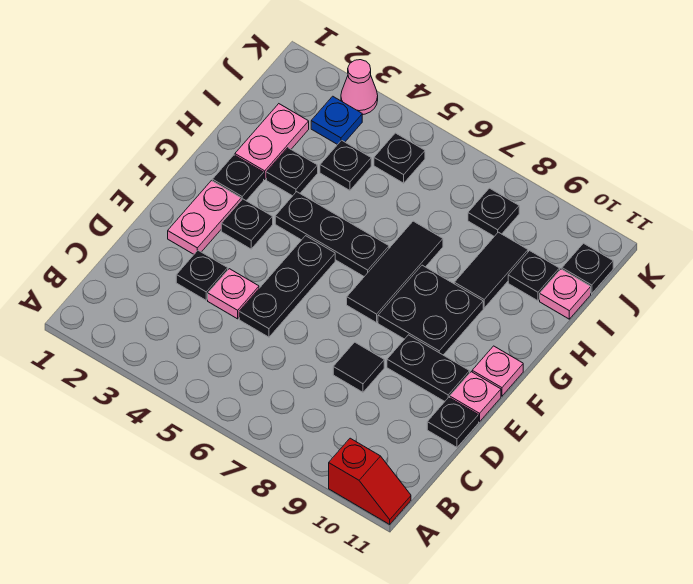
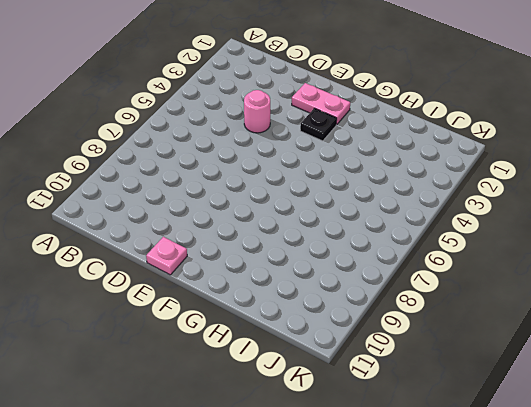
pink round brick D4 level 1 -> pink plate D4 level 1
none -> red slope A10:A11 level 1 top 10
none -> black plate D3 level 1
none -> black plate D5:F5 level 1

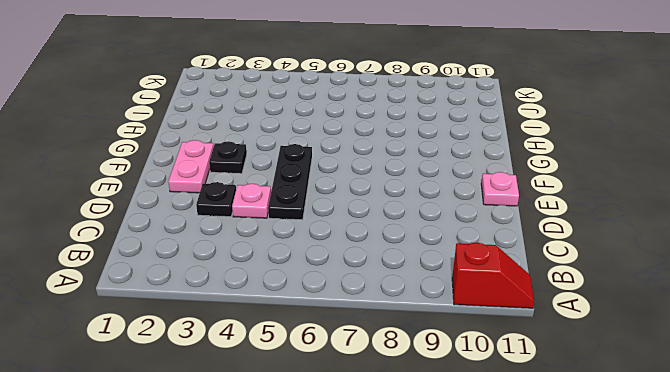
none -> black tile D8 level 1
none -> black plate D11 level 1
none -> black plate E9:E10 level 1

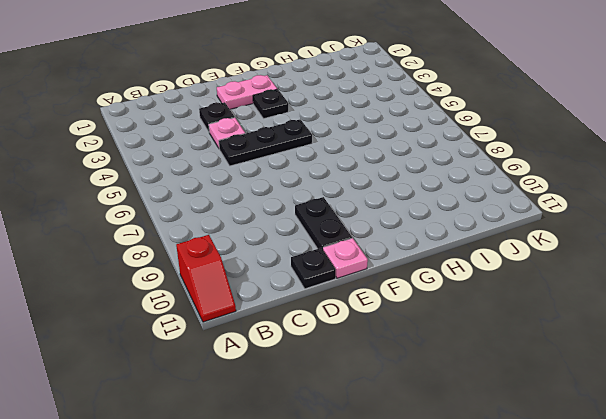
none -> black tile D8 level 1
none -> black tile F7:H7 level 1
none -> black plate F8:G9 level 1

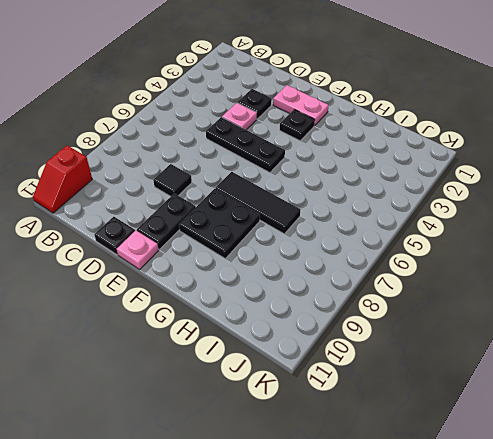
none -> pink plate F11 level 1
none -> black plate G2 level 1
none -> black plate G4:G6 level 1

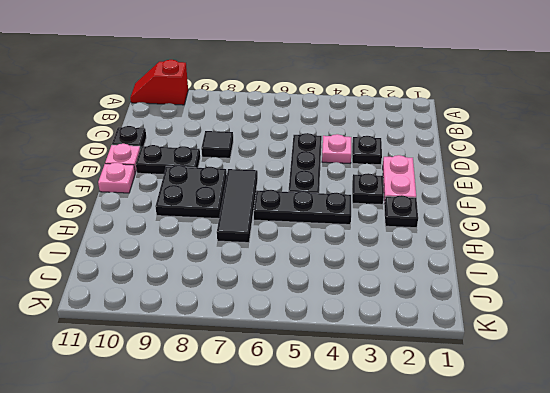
none -> pink plate H2:I2 level 1
none -> black plate H3 level 1
none -> black tile H9:I9 level 1

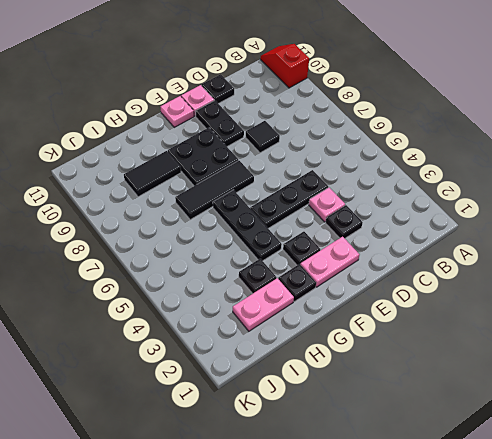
none -> black plate I4 level 1
none -> black plate I10 level 1
none -> pink plate I11 level 1

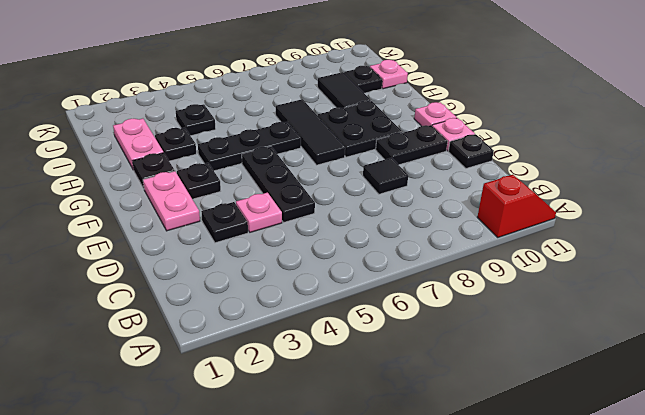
none -> blue plate J3 level 1
none -> black plate J5 level 1
none -> black plate J8 level 1

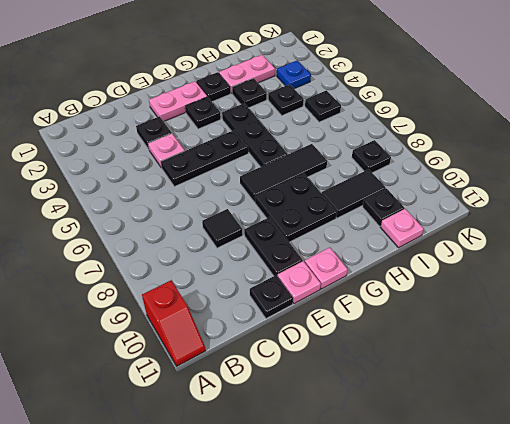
none -> black plate J11 level 1
none -> pink cone K3 level 1

